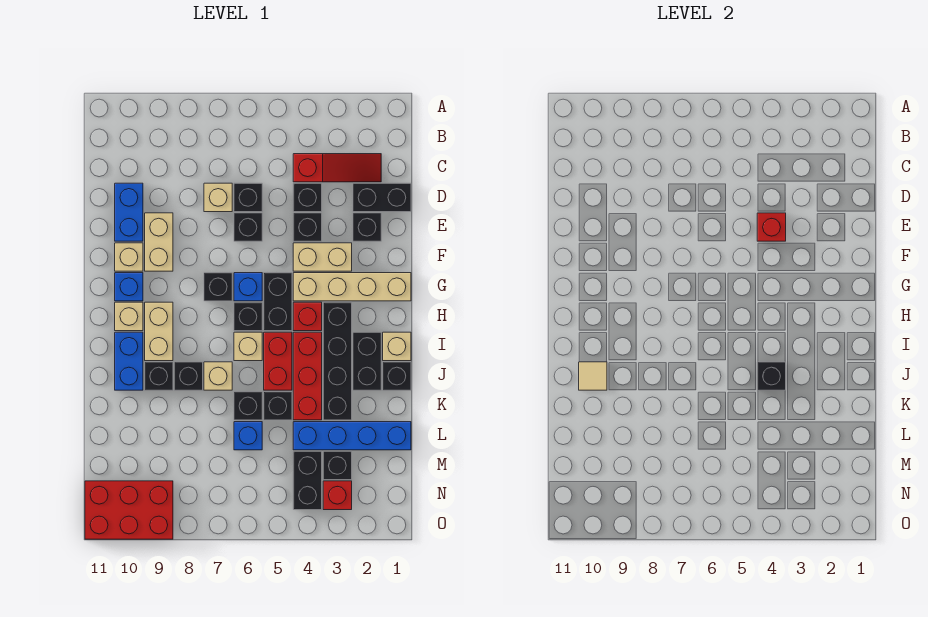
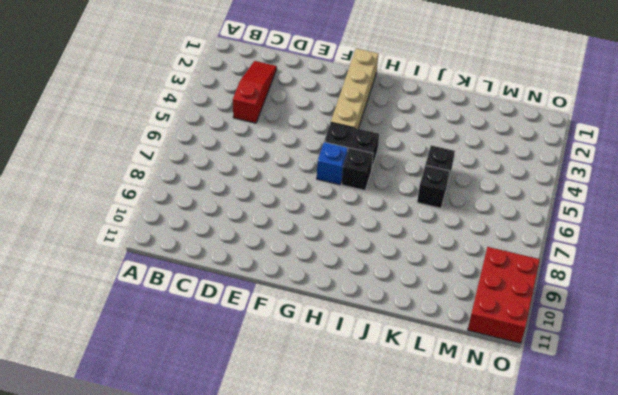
none -> black brick D1:D2 level 1
none -> black brick D4 level 1
none -> black brick D6 level 1
none -> tan brick D7 level 1

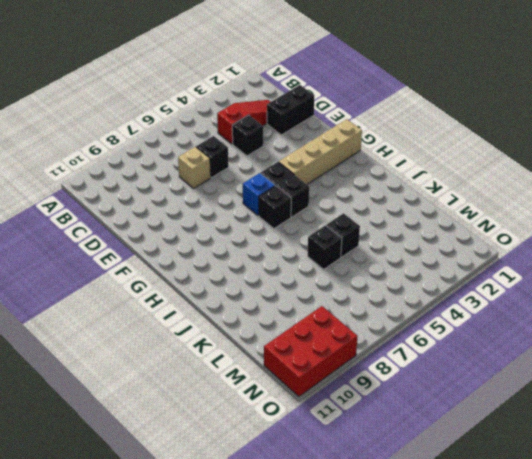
none -> blue brick D10:E10 level 1
none -> black brick E2 level 1
none -> black brick E4 level 1
none -> black brick E6 level 1

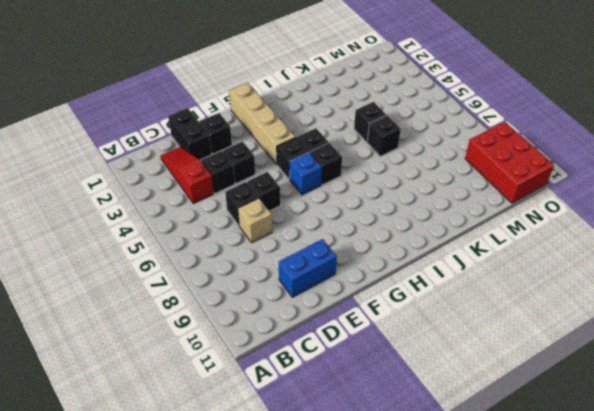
none -> tan brick E9:F9 level 1
none -> tan brick F3:F4 level 1
none -> tan brick F10 level 1
none -> black brick G7 level 1

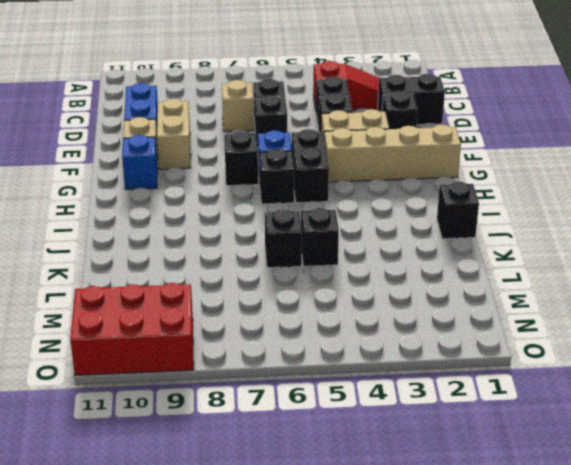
none -> black brick H3:K3 level 1
none -> red brick H4 level 1
none -> tan brick H9:I9 level 1
none -> tan brick H10 level 1

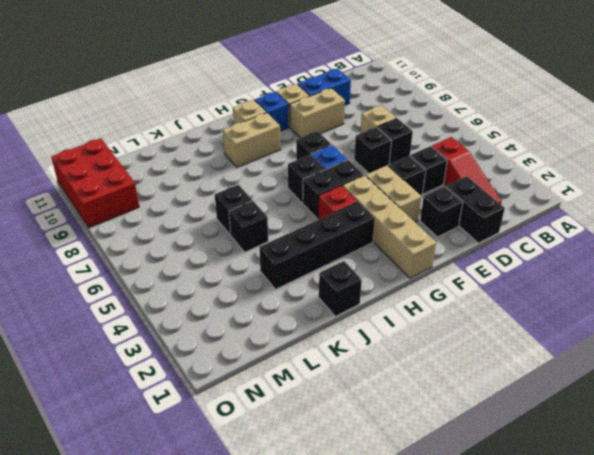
none -> tan brick I1 level 1
none -> black brick I2:J2 level 1
none -> red brick I4:K4 level 1
none -> red brick I5:J5 level 1

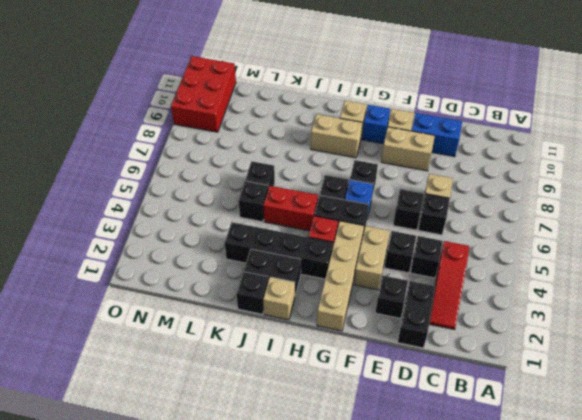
none -> red brick I4:K4 level 1
none -> tan brick I6 level 1
none -> blue brick I10:J10 level 1
none -> tan brick J7 level 1

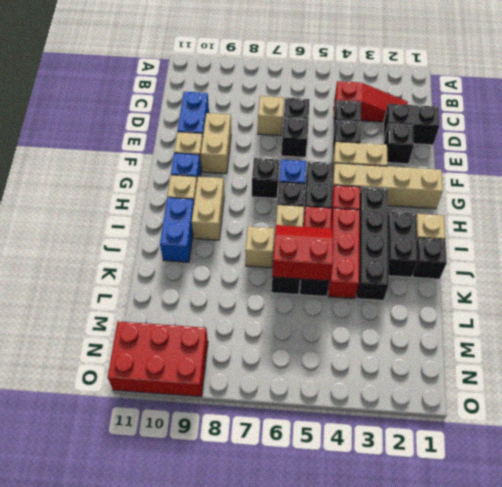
red slope J5:K6 level 2 top K -> none
none -> black brick J8 level 1
none -> black brick J9 level 1
none -> blue brick L1:L4 level 1
none -> blue brick L6 level 1

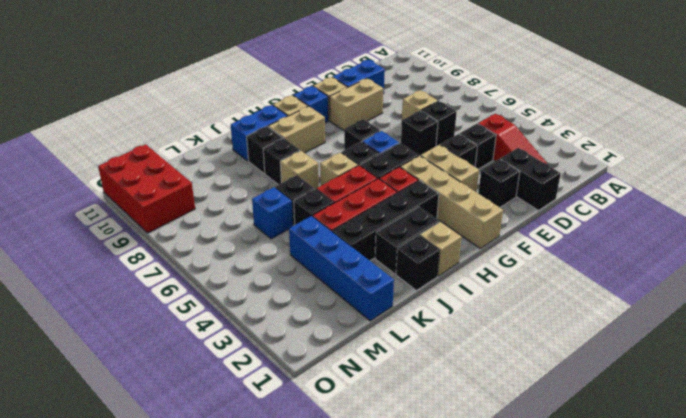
none -> black brick M3 level 1
none -> black brick M4:N4 level 1
none -> red brick N3 level 1
none -> red brick E4 level 2

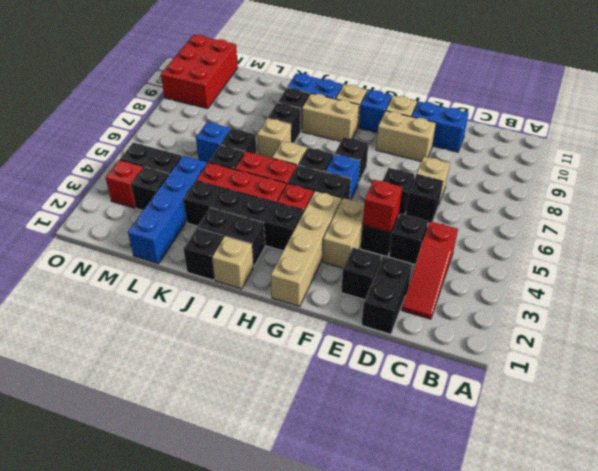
none -> black brick J4 level 2
none -> tan tile J10 level 2

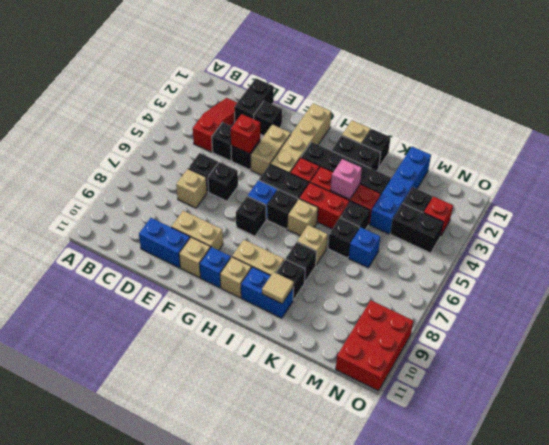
pink brick J4 level 2 -> black brick J4 level 2

